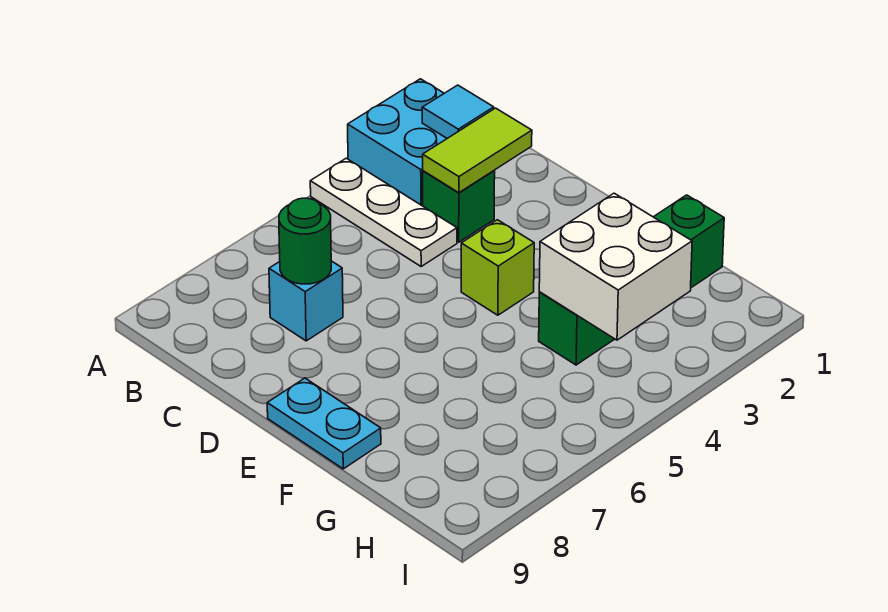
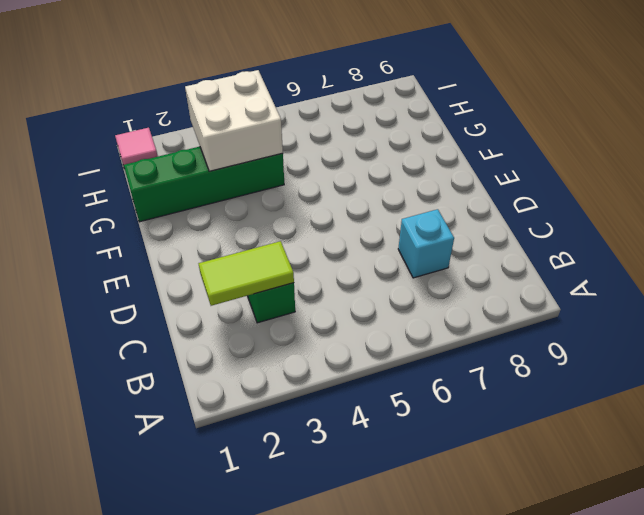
pink tile I1 level 1 -> none
none -> cyan brick A2:B3 level 1
none -> white plate A4:C4 level 1

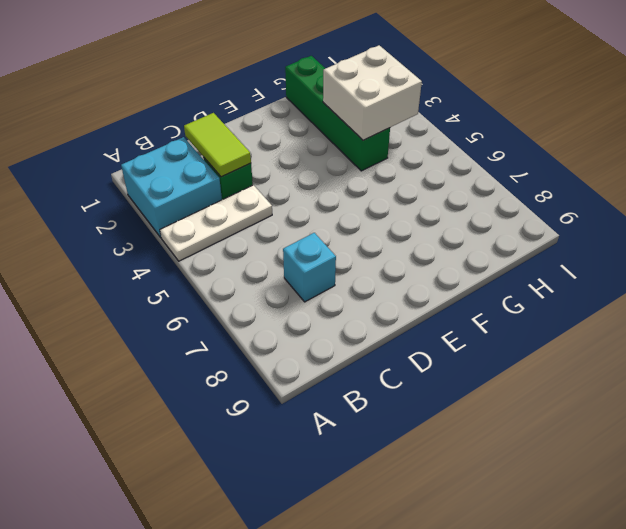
none -> lime brick E4 level 1
none -> cyan plate E9:F9 level 1

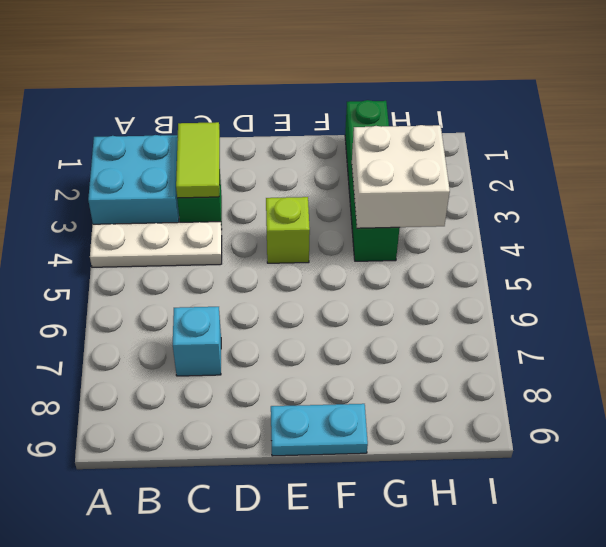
none -> cyan tile B2 level 2
none -> green round brick C7 level 2

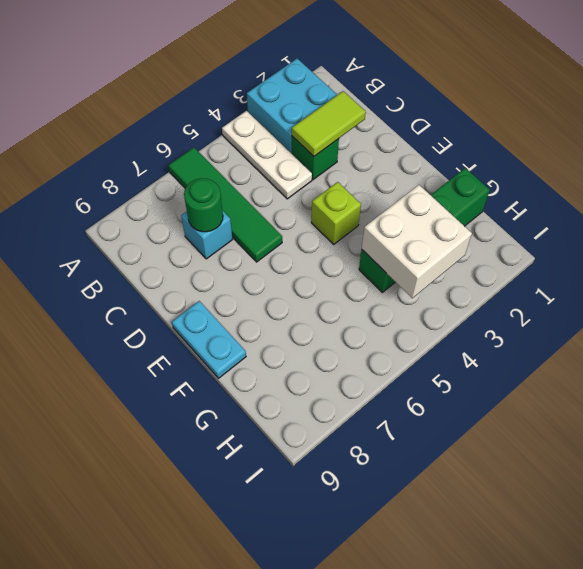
green tile A6:D6 level 1 -> none
none -> cyan tile B2 level 2

